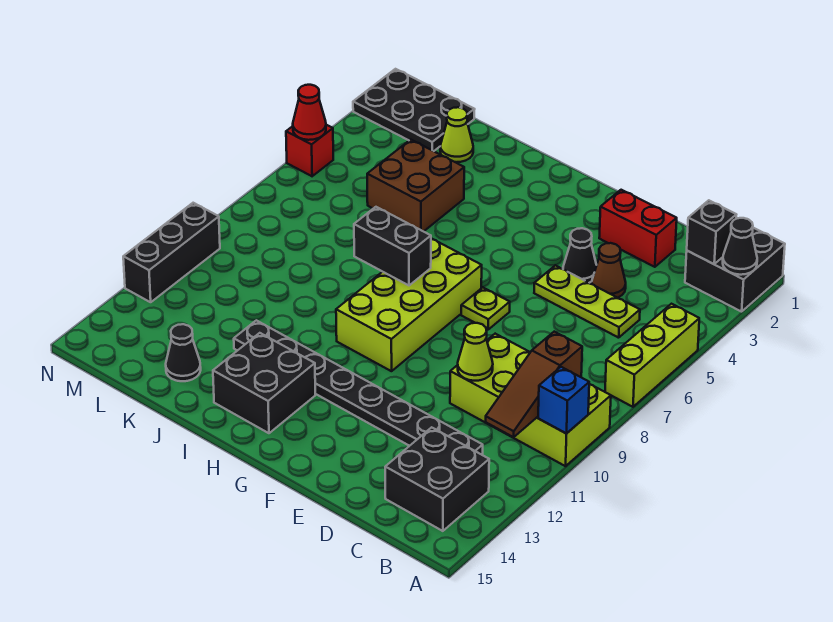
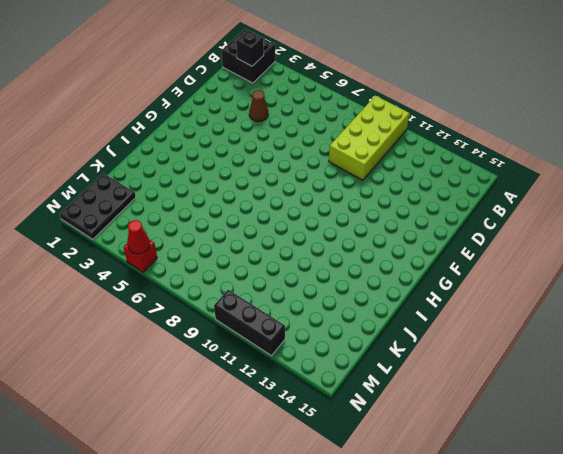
none -> lime brick A5:A7 level 1
none -> black brick B13:C14 level 1
none -> lime plate C5:E5 level 1

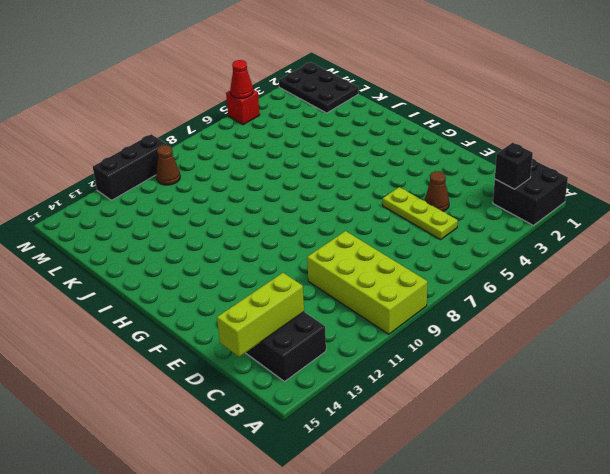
lime brick C13:C15 level 2 -> lime brick A5:A7 level 1
brown cone M10 level 1 -> none
none -> black plate C12:J12 level 1
none -> red brick D2:E2 level 1
none -> black cone E4 level 1

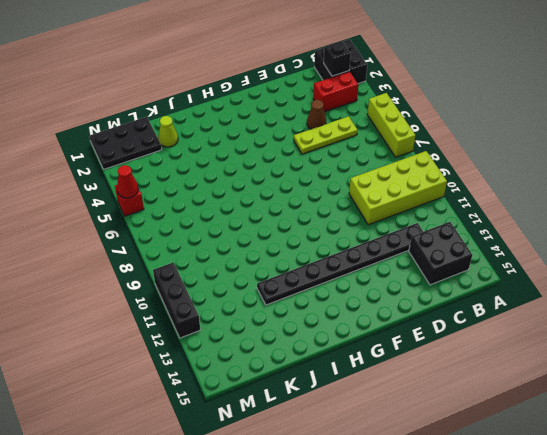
red brick B3:C3 level 1 -> red brick D2:E2 level 1
none -> black cone E4 level 1
none -> lime plate F7 level 1
none -> lime brick G7:H10 level 1

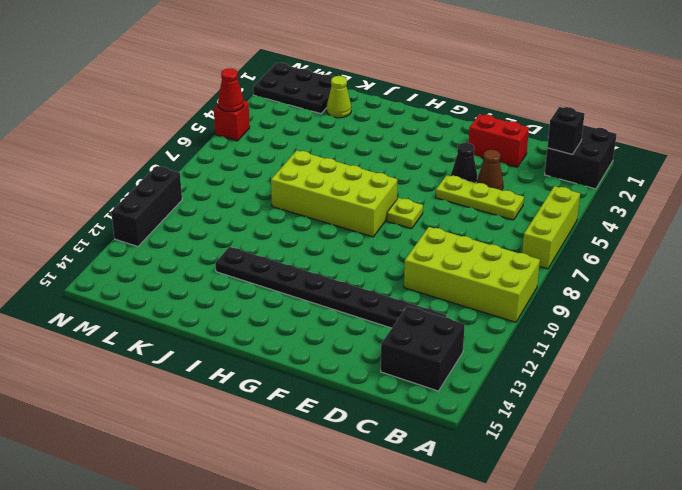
lime brick G7:J8 level 1 -> lime brick G7:H10 level 1
none -> black brick H13:I14 level 1
none -> brown brick J4:K5 level 1
none -> black cone K14 level 1

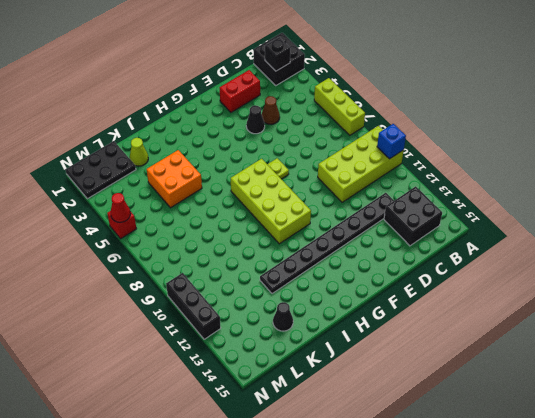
orange brick J4:K5 level 1 -> brown brick J4:K5 level 1
none -> lime plate C5:E5 level 1
none -> black brick H13:I14 level 1
none -> black cone A2 level 2

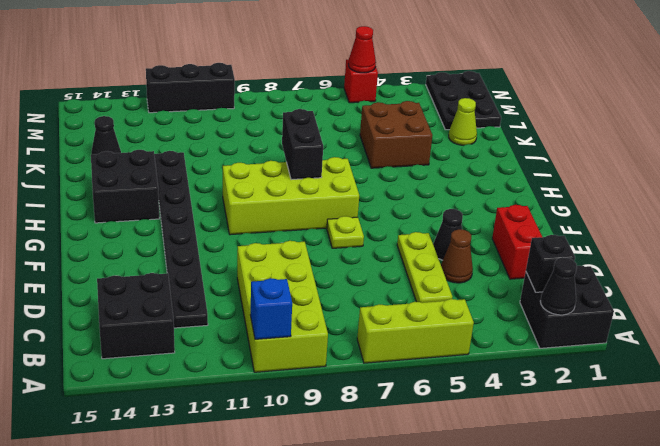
none -> brown slope B9:B11 level 2 top 9
none -> lime cone D10 level 2

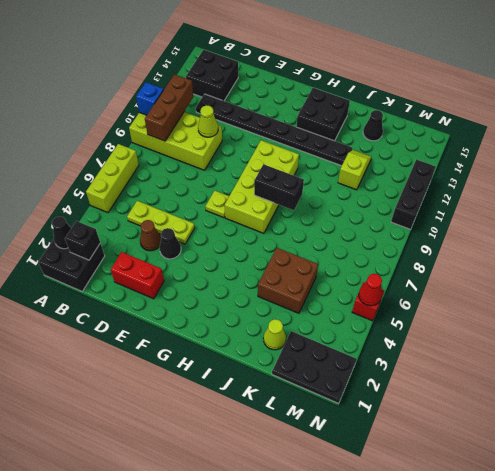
brown brick B9:B11 level 2 -> brown slope B9:B11 level 2 top 9
lime slope K11:K12 level 1 top 11 -> none

